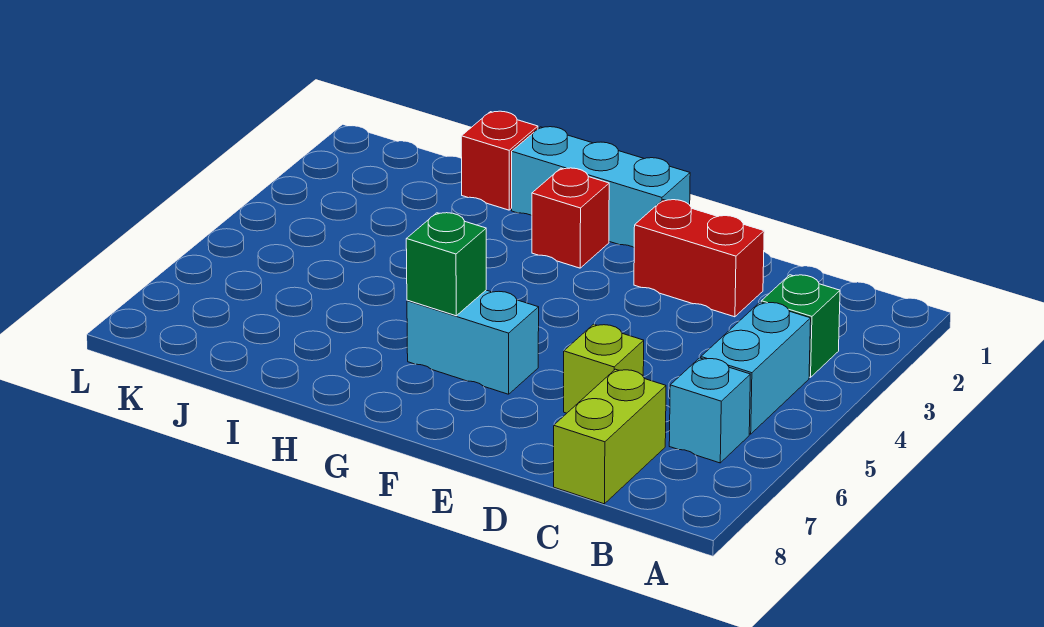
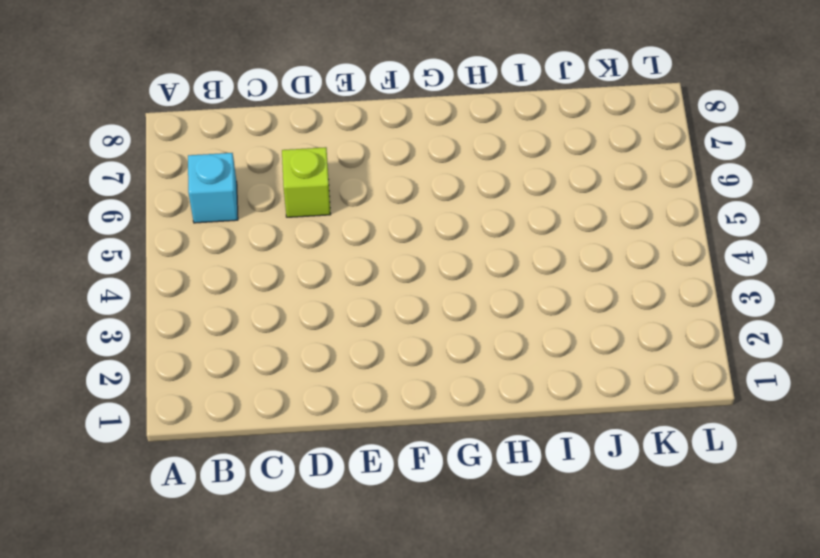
none -> green brick B3 level 1
none -> cyan brick B4:B5 level 1

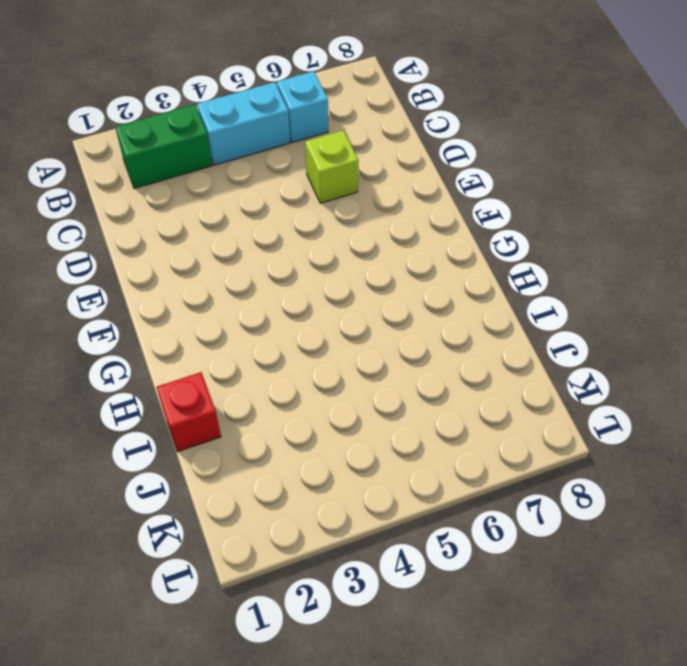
green brick B2:B3 level 1 -> green brick B3 level 1
none -> lime brick C7:C8 level 1
none -> red brick D2:E2 level 1

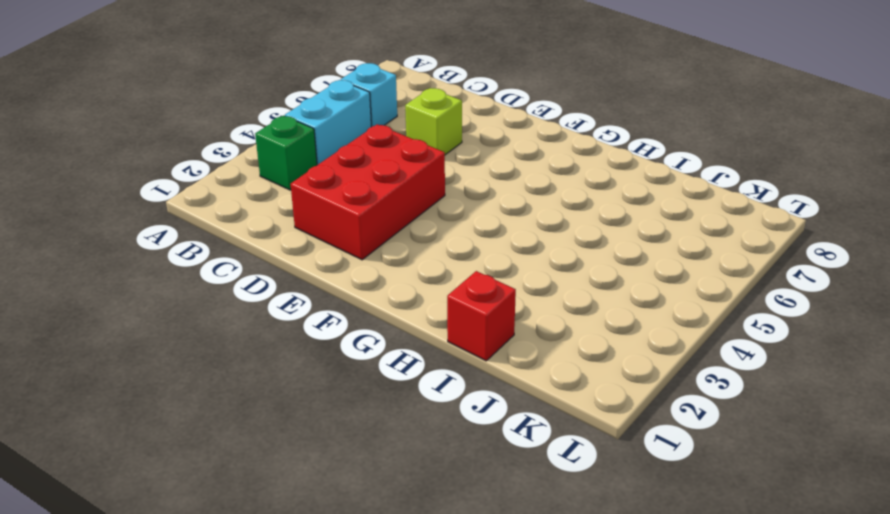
red brick D2:E4 level 1 -> red brick D2:E2 level 1
none -> lime brick C7:C8 level 1
none -> cyan brick F1:H1 level 1

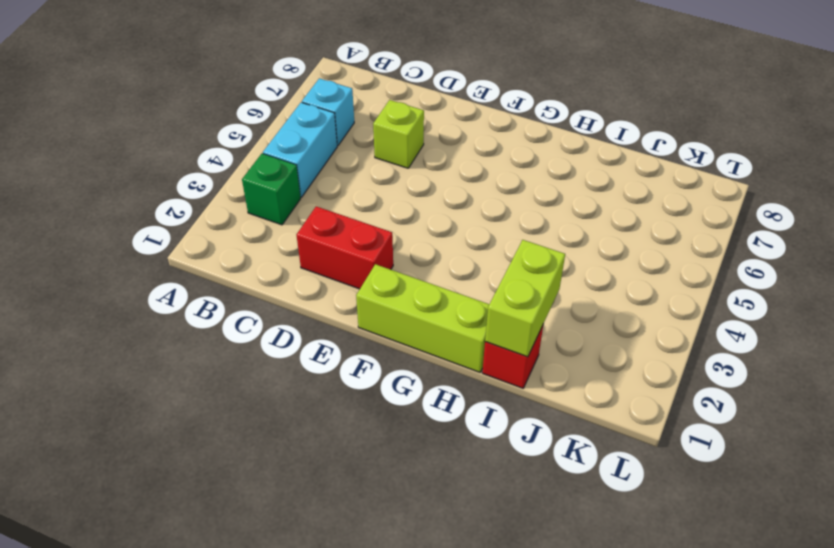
lime brick F1:H1 level 1 -> cyan brick F1:H1 level 1
lime brick I1:I2 level 2 -> lime brick C7:C8 level 1
none -> cyan brick F6:G6 level 1
none -> red brick G2 level 1

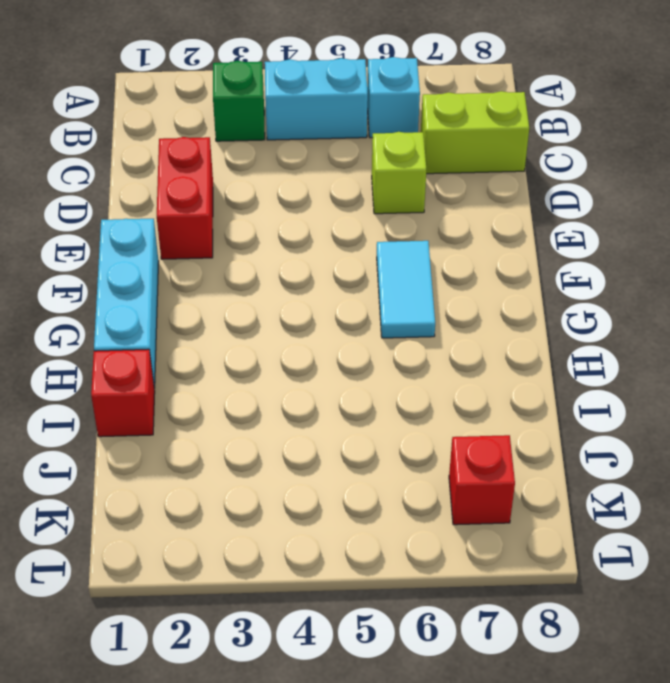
cyan tile F6:G6 level 1 -> cyan brick F6:G6 level 1
red brick K7 level 1 -> red brick G2 level 1
none -> green brick G6 level 2

